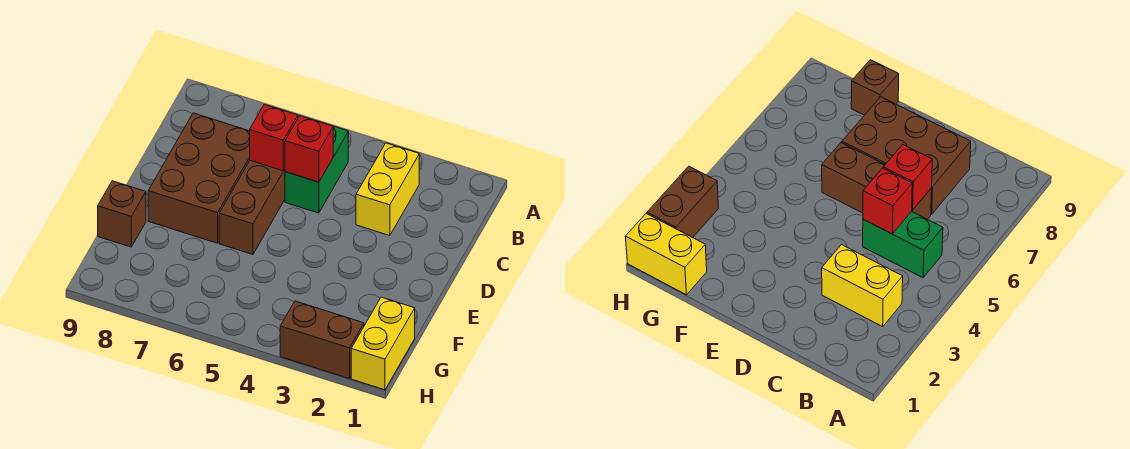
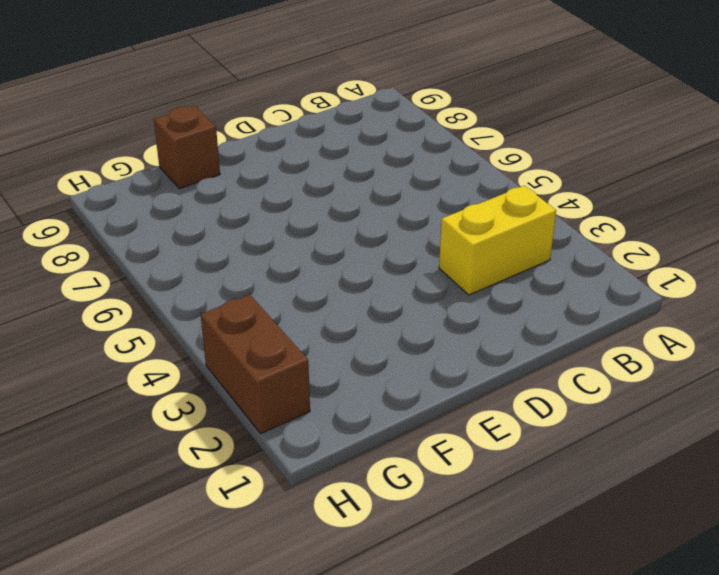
none -> green brick B5:C5 level 1
none -> brown brick C6:E6 level 1

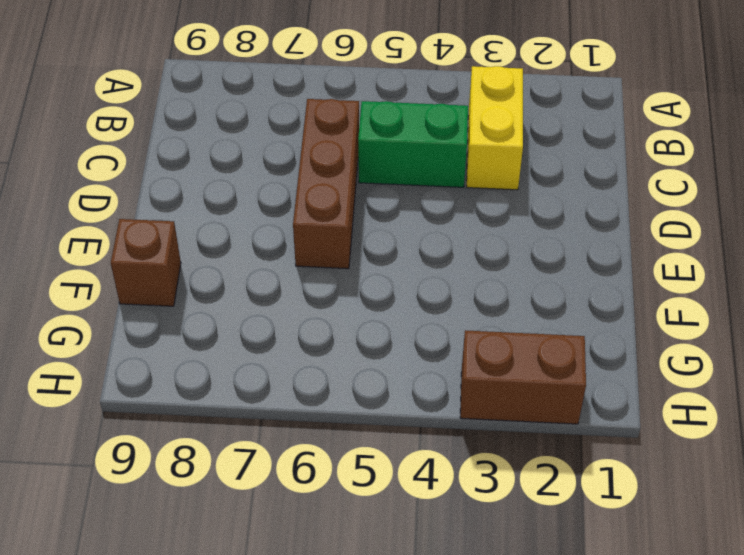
green brick C4:C5 level 1 -> green brick B5:C5 level 1
none -> brown brick C7:E8 level 1
none -> yellow brick G1:H1 level 1

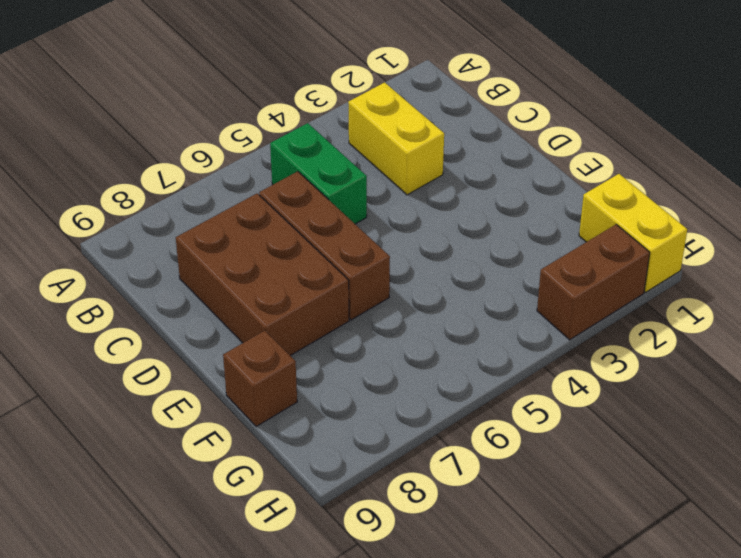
none -> red brick C5 level 2
none -> red brick C6 level 2

